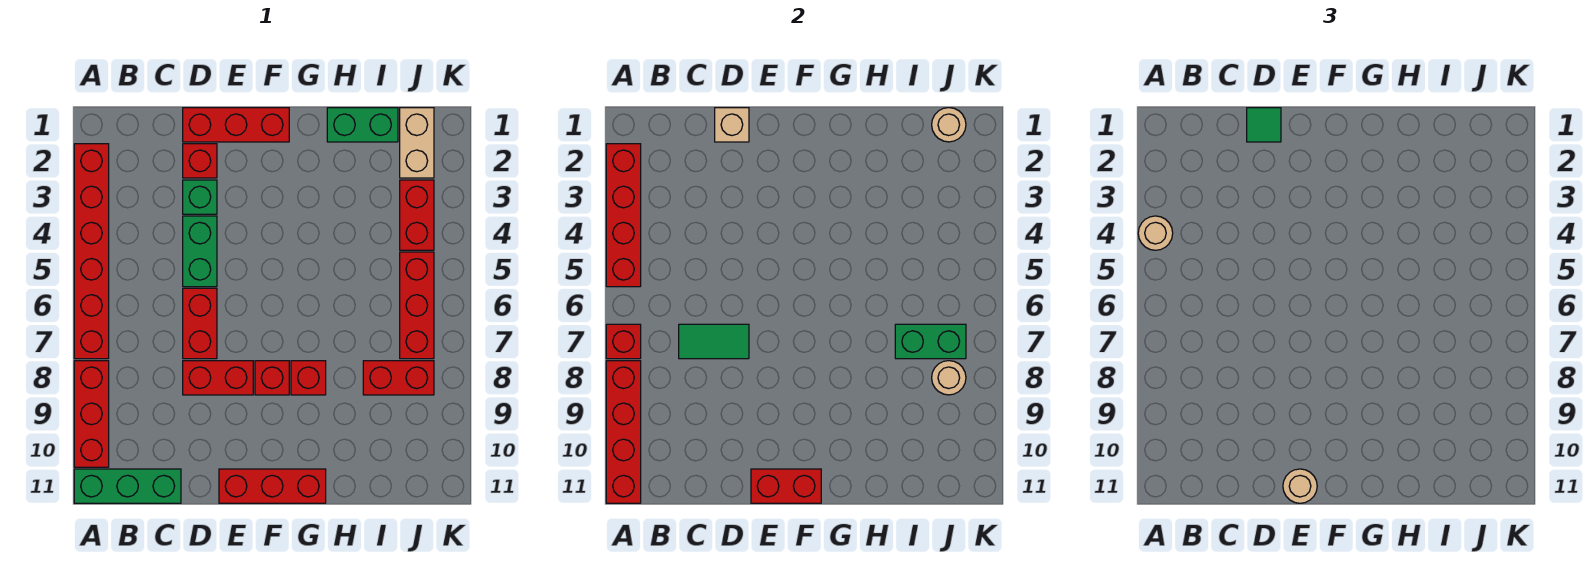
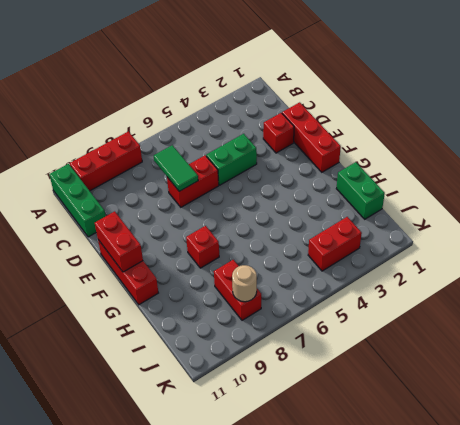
none -> red brick A2:A7 level 1
none -> green brick D3 level 1
none -> red brick D8:E8 level 1

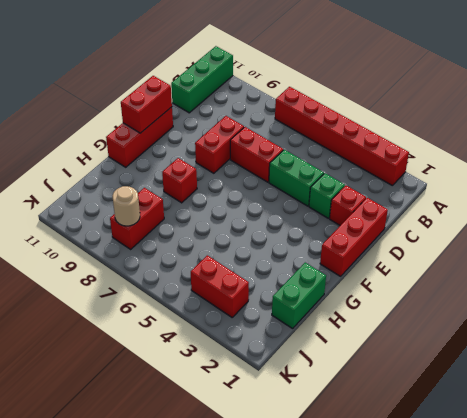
none -> red brick A8:A10 level 1
none -> red brick F8 level 1
none -> tan brick J1:J2 level 1

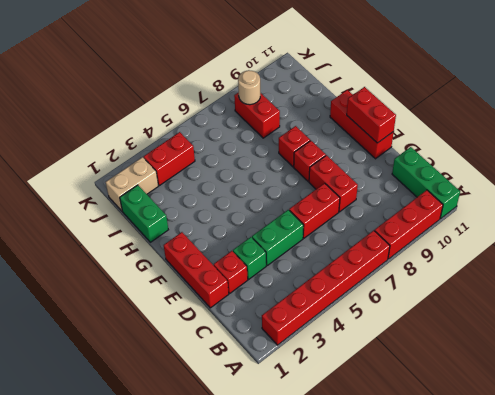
none -> red brick J5:J7 level 1
none -> red brick A2:A5 level 2
none -> red brick A7 level 2

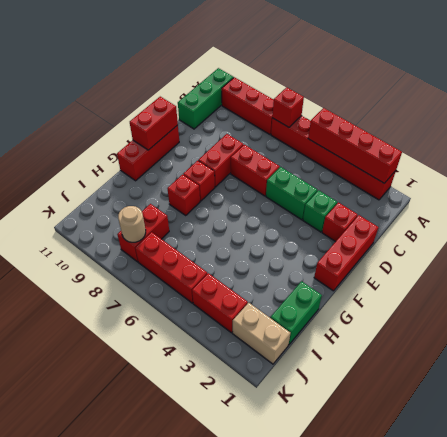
none -> red brick A8:A11 level 2
none -> green tile C7:D7 level 2
none -> tan brick D1 level 2

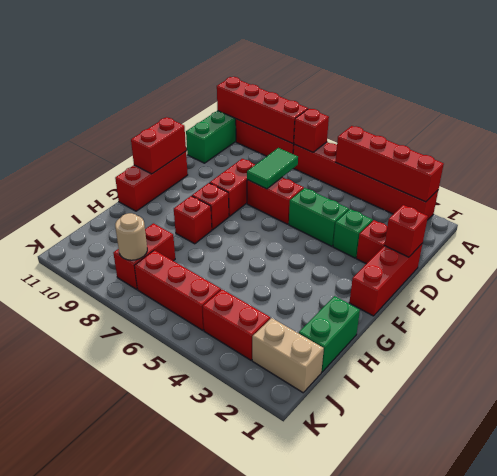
red brick D1 level 2 -> tan brick D1 level 2
none -> green brick I7:J7 level 2
none -> tan round brick J1 level 2
none -> tan round brick A4 level 3

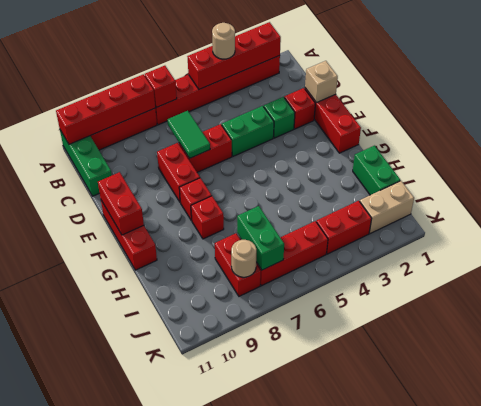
none -> tan round brick J1 level 2
none -> green tile D1 level 3
none -> tan round brick E11 level 3

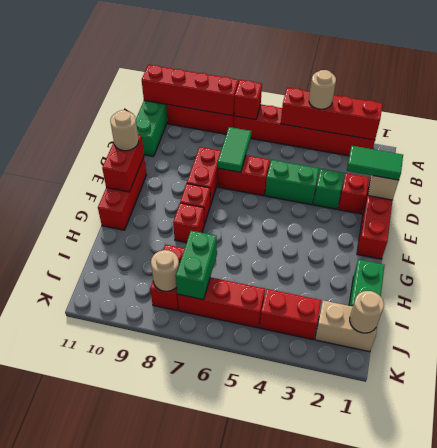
green tile D1:D2 level 3 -> green tile D1 level 3

